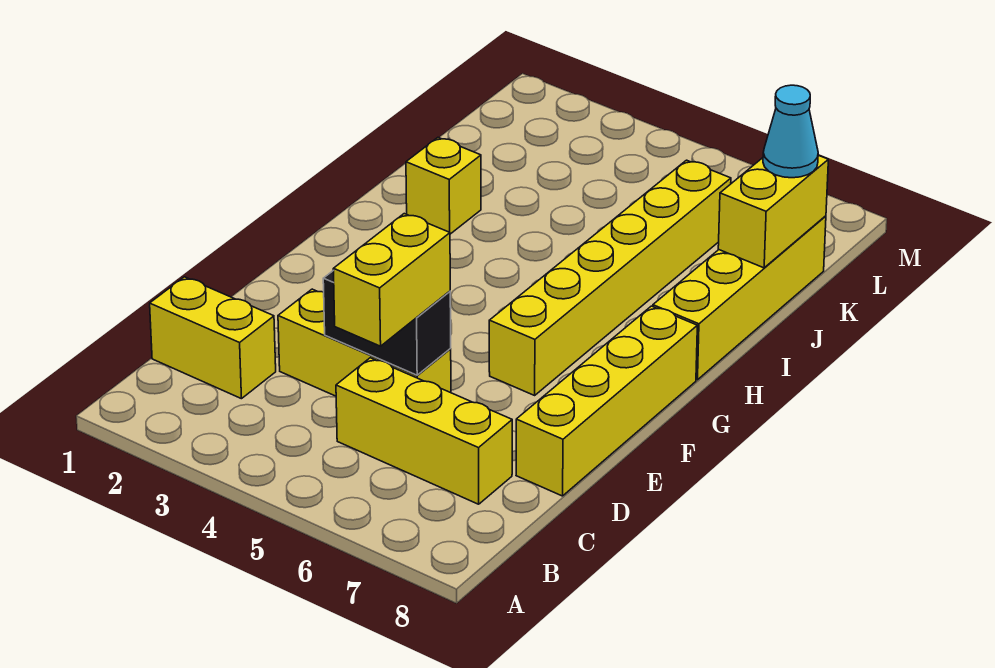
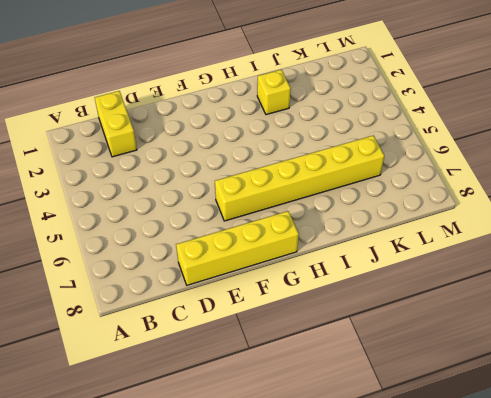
none -> yellow brick C5:C7 level 1
none -> yellow brick D3:D5 level 1

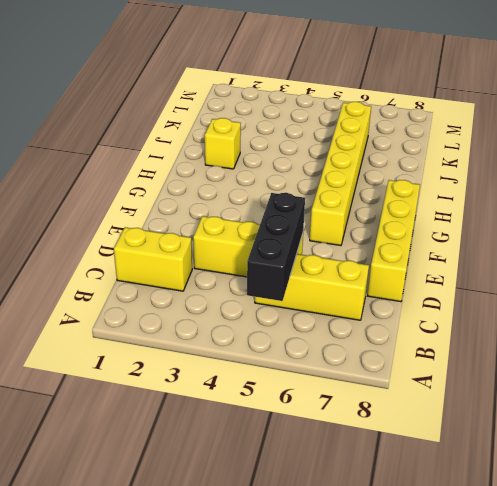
black brick B5:D5 level 2 -> black brick D4:D5 level 2
none -> yellow brick H8:K8 level 1
none -> yellow brick J8:K8 level 2

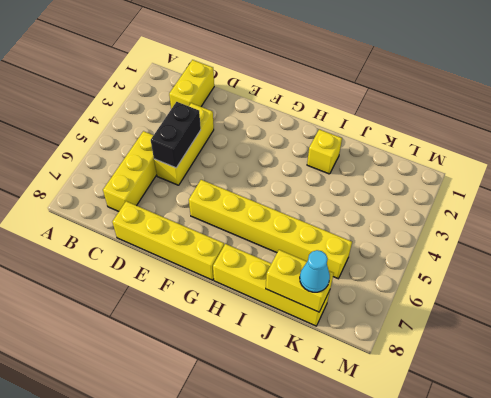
none -> yellow brick C5:D5 level 3

